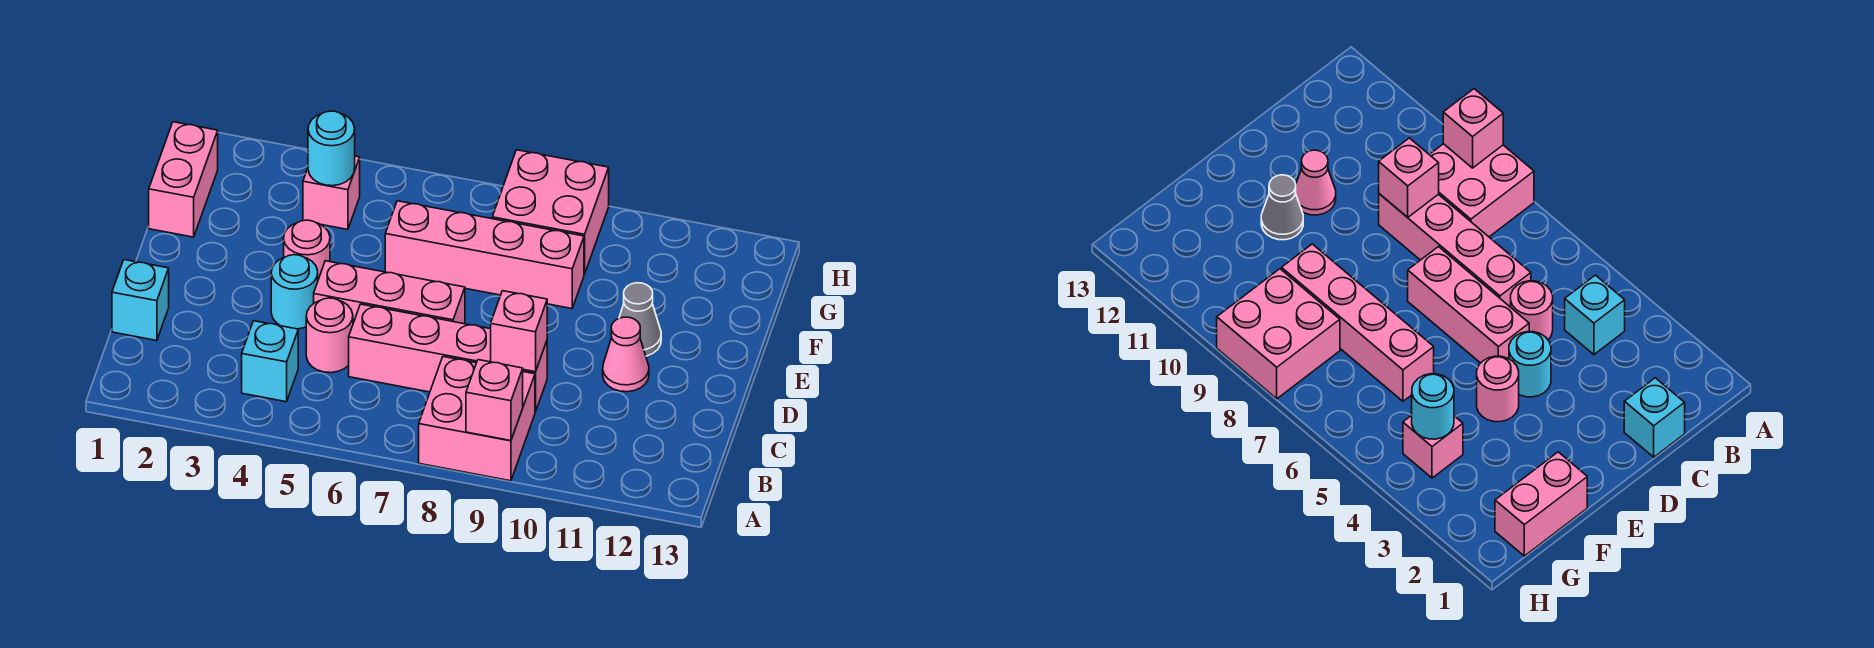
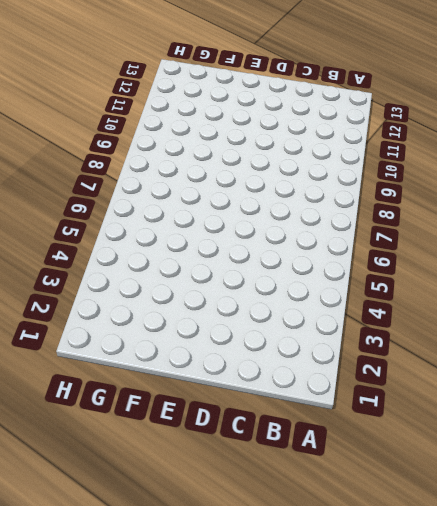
none -> pink brick A8:B9 level 1
none -> cyan brick B4 level 1
none -> cyan brick C1 level 1

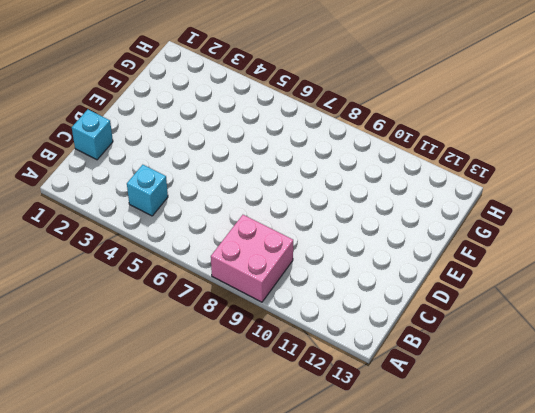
none -> pink round brick C5 level 1
none -> pink brick C6:C9 level 1
none -> cyan round brick D4 level 1

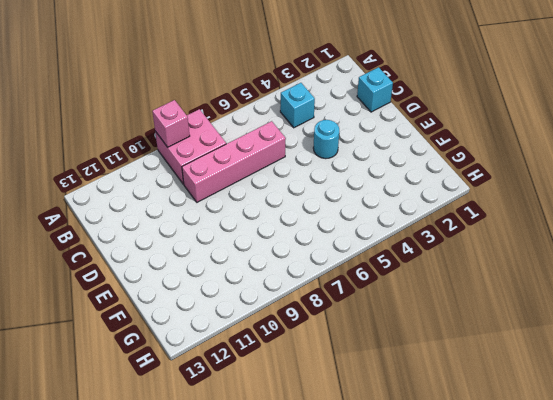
none -> pink round brick C5 level 1
none -> pink brick D5:D7 level 1
none -> pink cone D11 level 1

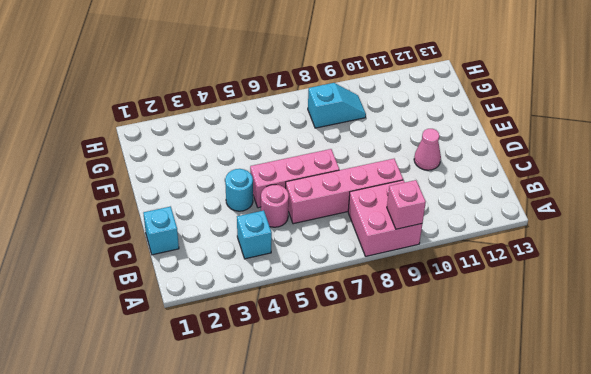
cyan slope G8:G9 level 1 top 8 -> pink brick G8:H9 level 1
none -> pink round brick E4 level 1
none -> grey cone E11 level 1
none -> pink brick F1:G1 level 1

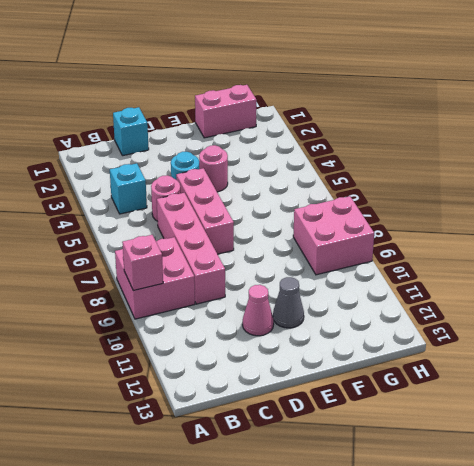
none -> pink brick F6:F9 level 1
none -> pink brick G4 level 1
none -> pink brick C9 level 2

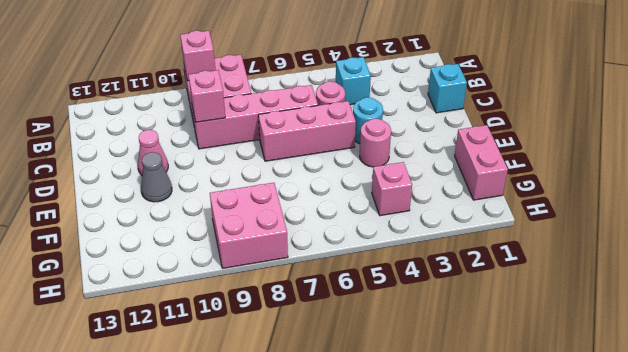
none -> pink brick F6:F9 level 1
none -> cyan round brick G4 level 2

